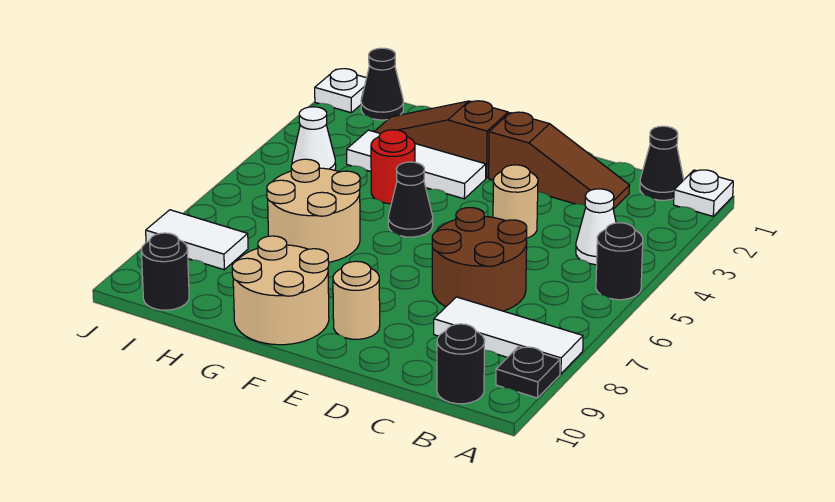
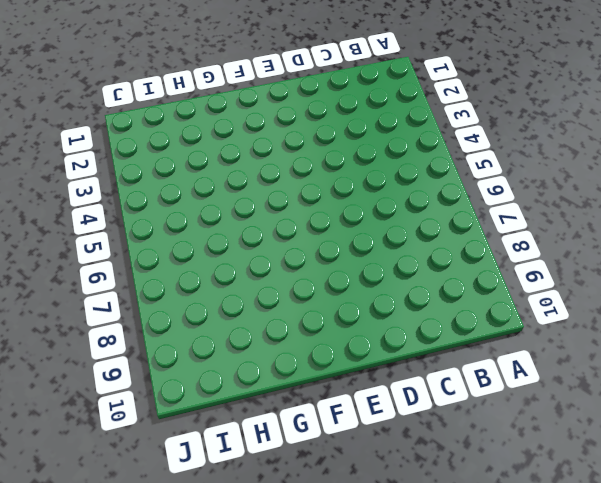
none -> white plate A1 level 1
none -> black round brick A5 level 1
none -> white tile A8:C8 level 1

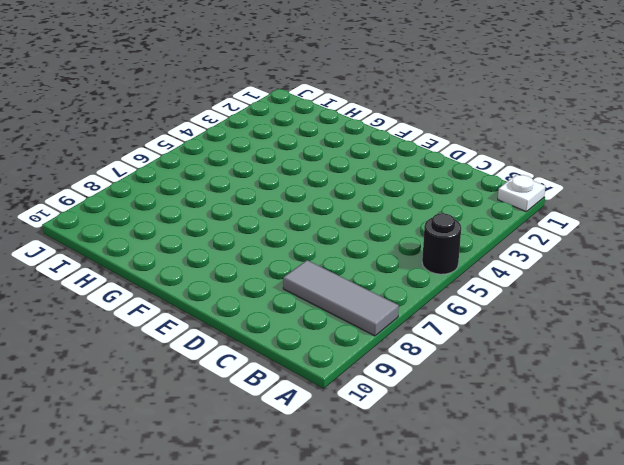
grey tile A8:C8 level 1 -> white tile A8:C8 level 1
none -> black plate A9 level 1
none -> black cone B1 level 1
none -> white cone B4 level 1

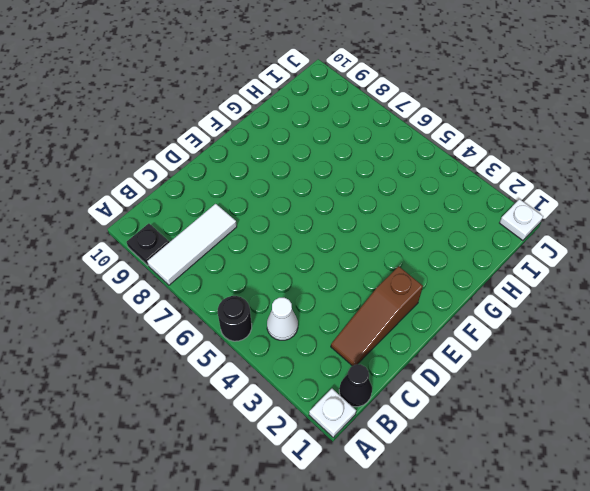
none -> black round brick B10 level 1
none -> brown round brick C6:D7 level 1
none -> tan round brick D4 level 1

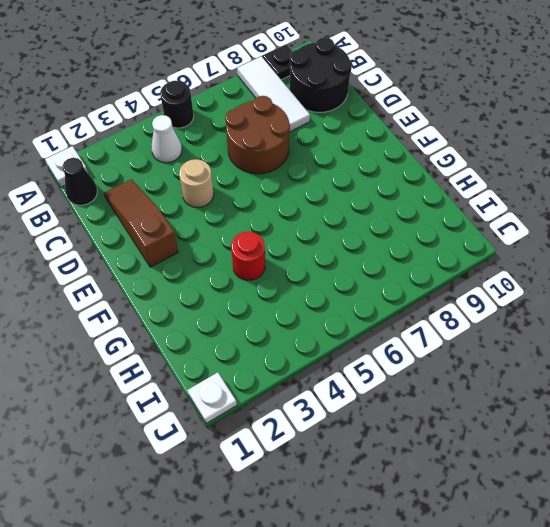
black round brick B9:C10 level 1 -> black round brick B10 level 1
none -> tan round brick E9 level 1
none -> brown slope F2:H2 level 1 top F
none -> white tile F3:H3 level 1

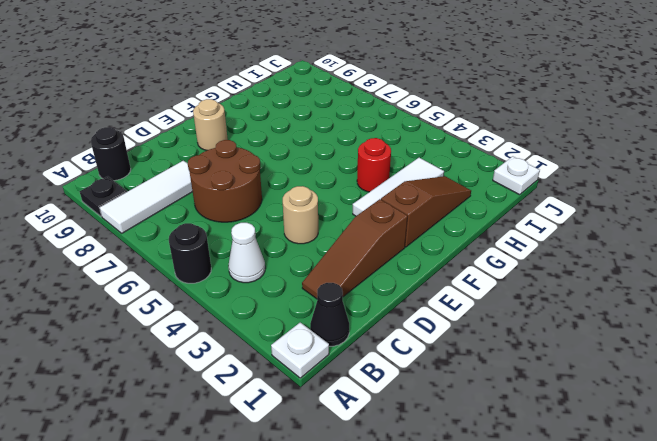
none -> black cone F5 level 1
none -> tan round brick F9:G10 level 1
none -> tan round brick G6:H7 level 1

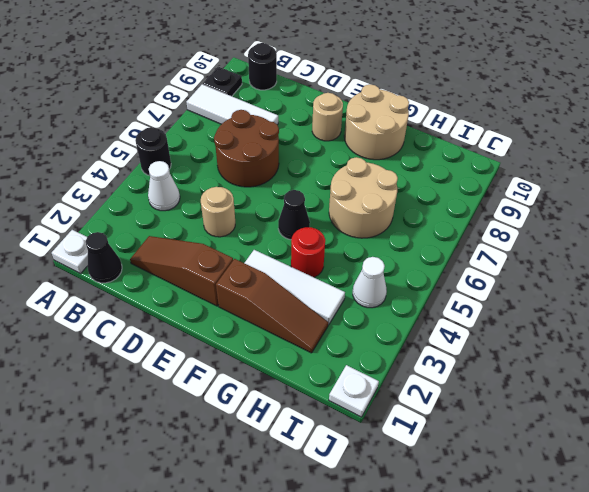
none -> black cone I1 level 1
none -> white tile I8:J8 level 1
none -> black round brick I10 level 1

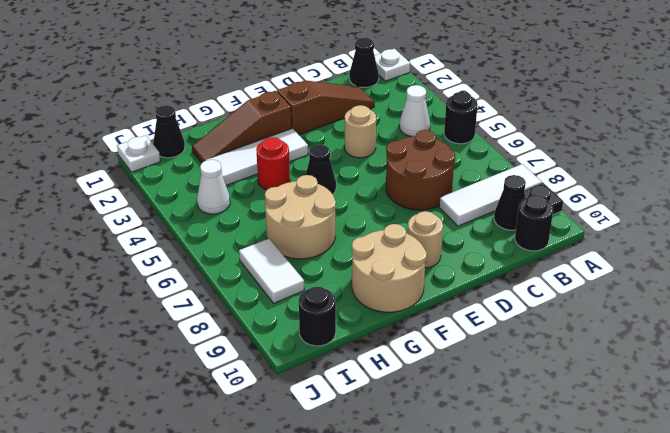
black cone B9 level 1 -> none
white tile I7:I8 level 1 -> white tile I8:J8 level 1

